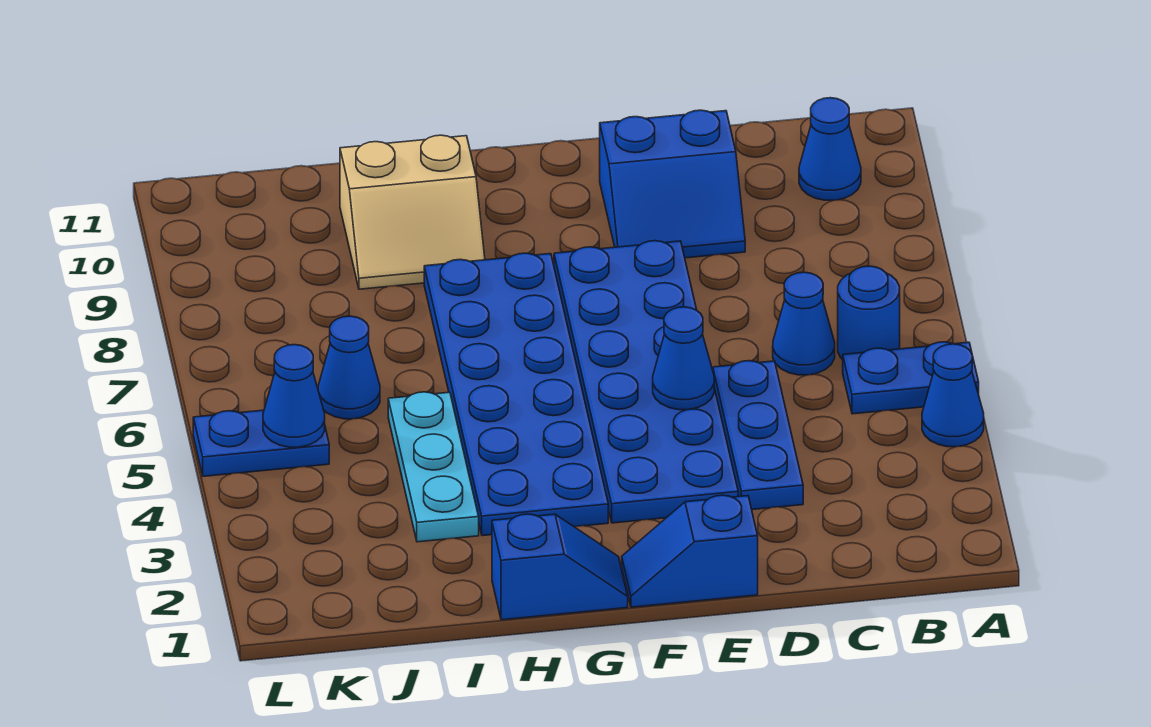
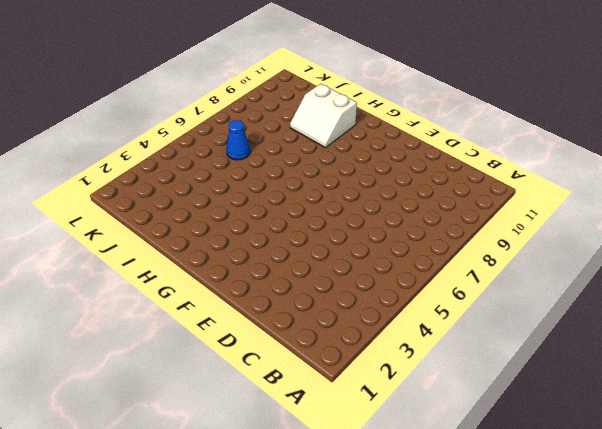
white slope H9:I10 level 1 top 10 -> tan slope H9:I10 level 1 top 10
none -> blue cone A4 level 1
none -> blue plate A5:B5 level 1
none -> blue round brick B6 level 1

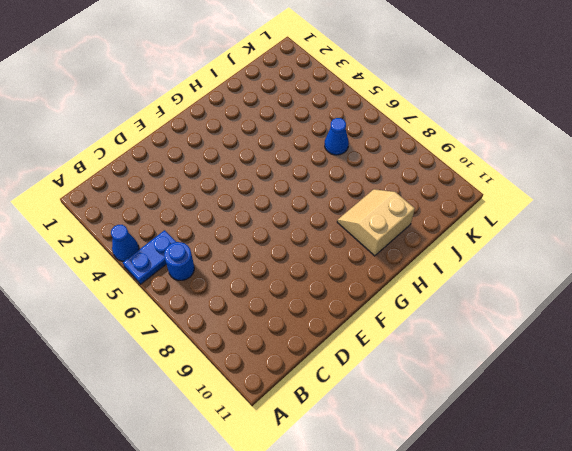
none -> blue cone B10 level 1
none -> blue cone C6 level 1
none -> blue plate D3:D5 level 1

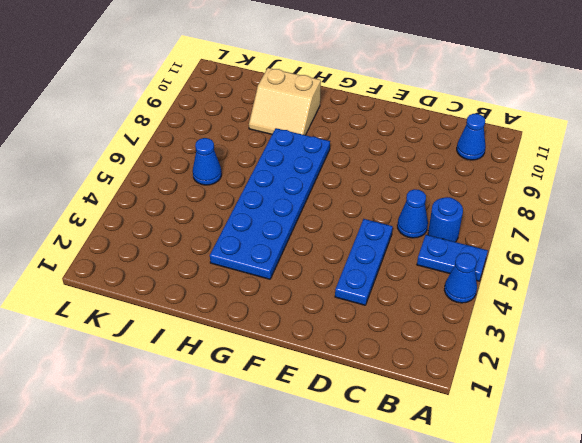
none -> blue slope D9:E10 level 1 top 10
none -> blue slope E1:F1 level 1 top E
none -> blue plate E3:F8 level 1

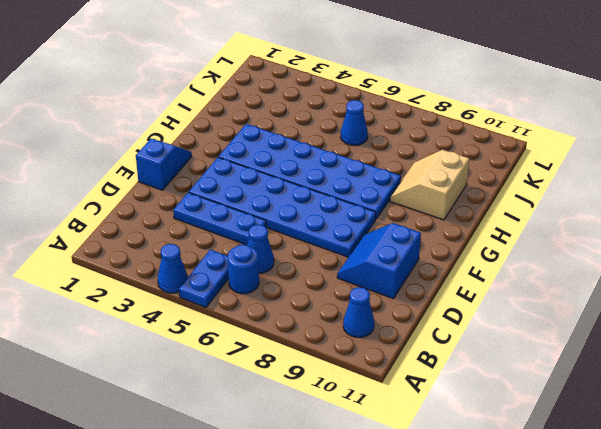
none -> blue slope G1:H1 level 1 top H
none -> cyan plate I3:I5 level 1
none -> blue plate K5:L5 level 1

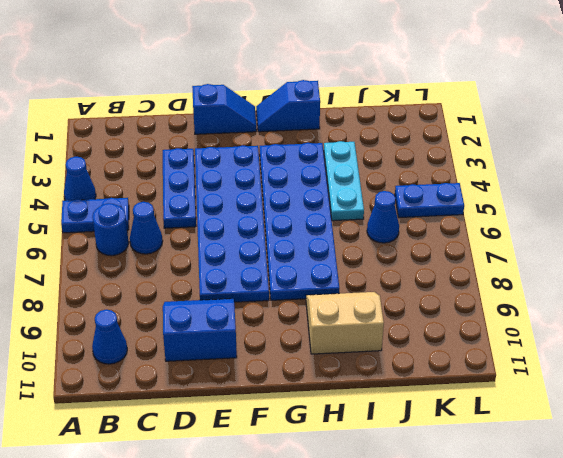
none -> blue cone E5 level 2
none -> blue cone K5 level 2

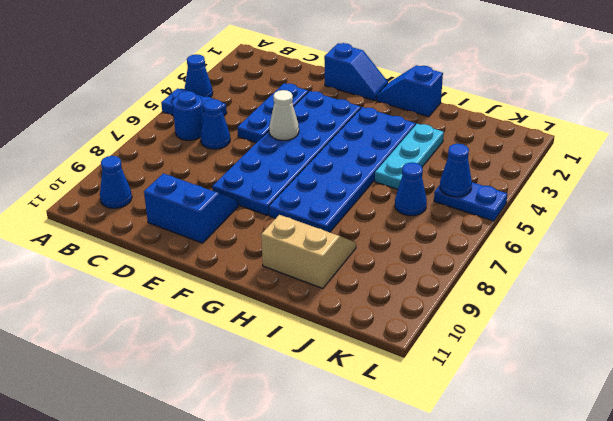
white cone E5 level 2 -> blue cone E5 level 2

